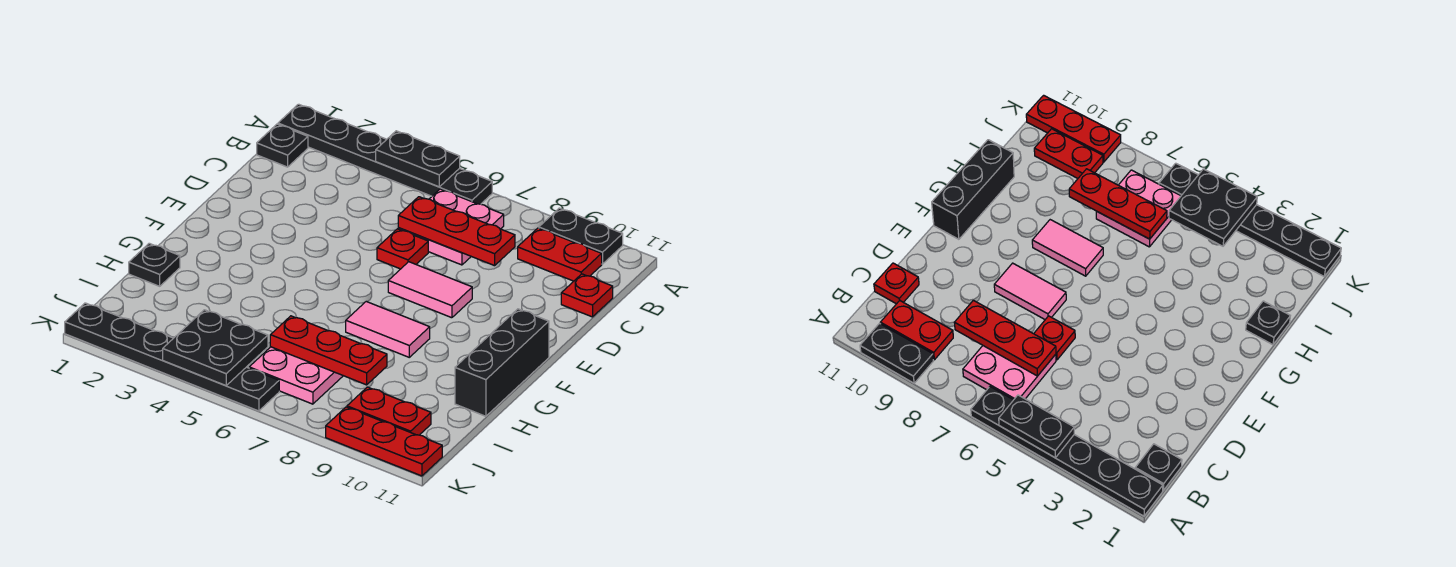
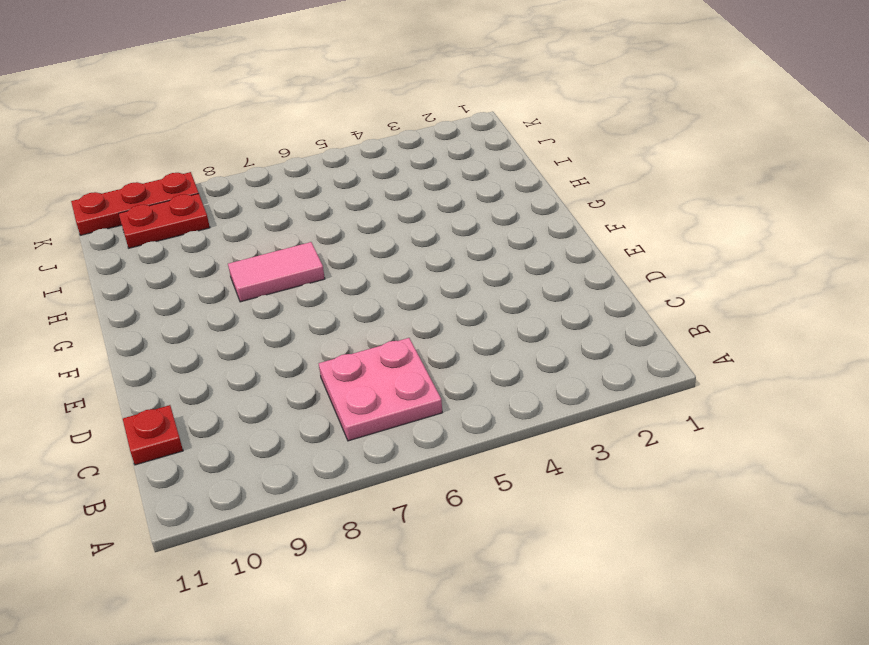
none -> black plate A1:A6 level 1
none -> black plate A9:A10 level 1
none -> black plate B1 level 1

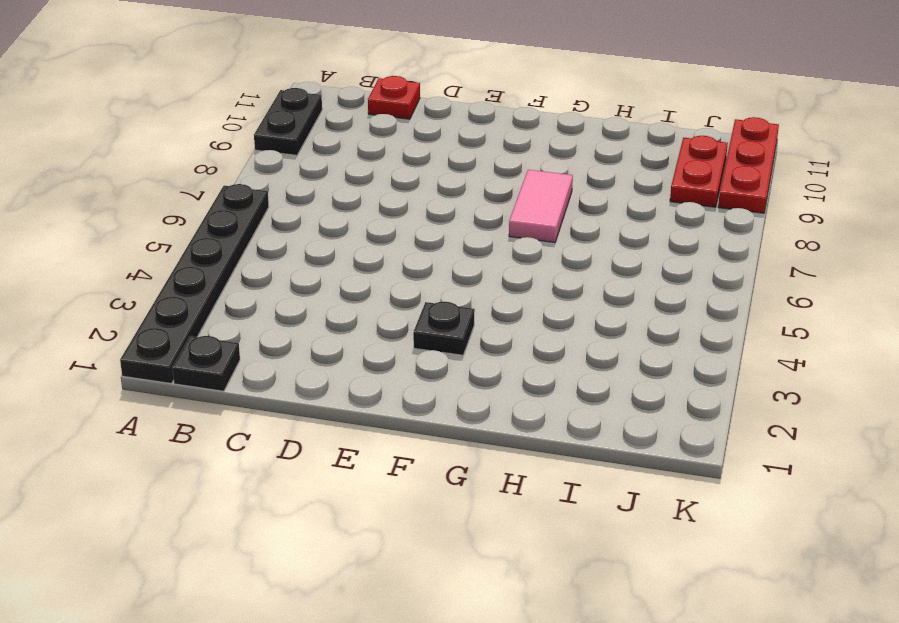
black plate F3 level 1 -> black plate H1 level 1
none -> pink plate B6:C7 level 1
none -> red plate B9:B10 level 1
none -> red plate D6 level 1

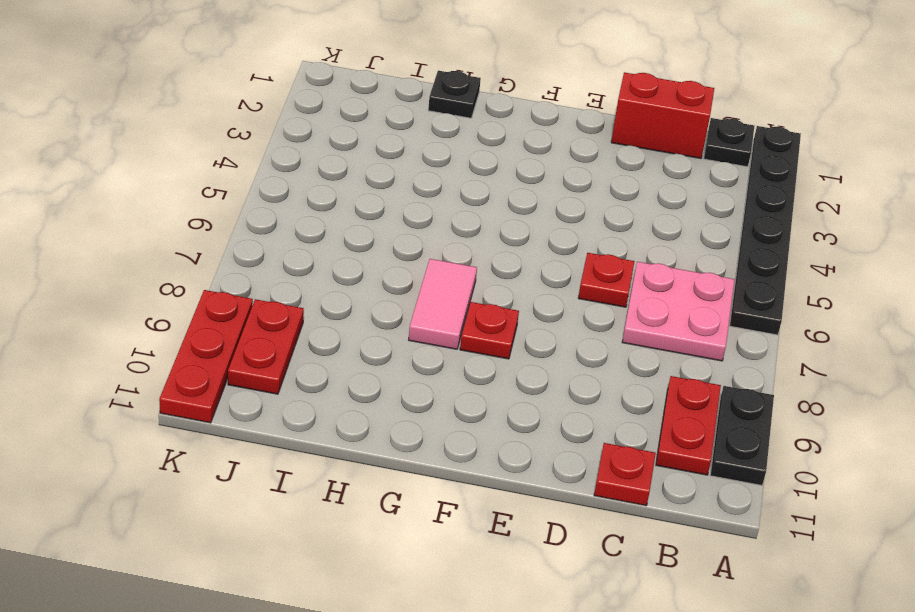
red brick C1:D1 level 1 -> none
red plate F8 level 1 -> none
none -> pink tile E7:E8 level 1
none -> black brick F11:H11 level 1
none -> pink plate I6:J7 level 1

